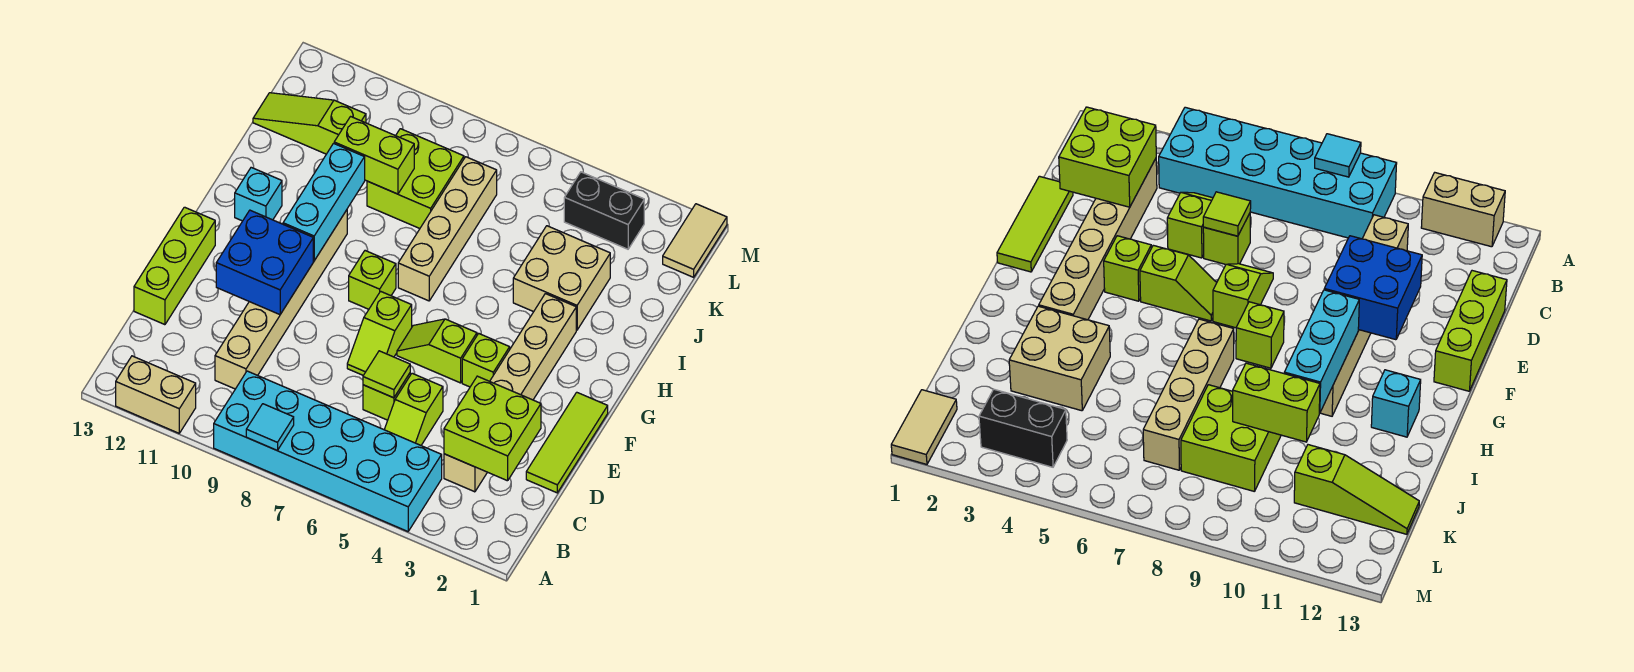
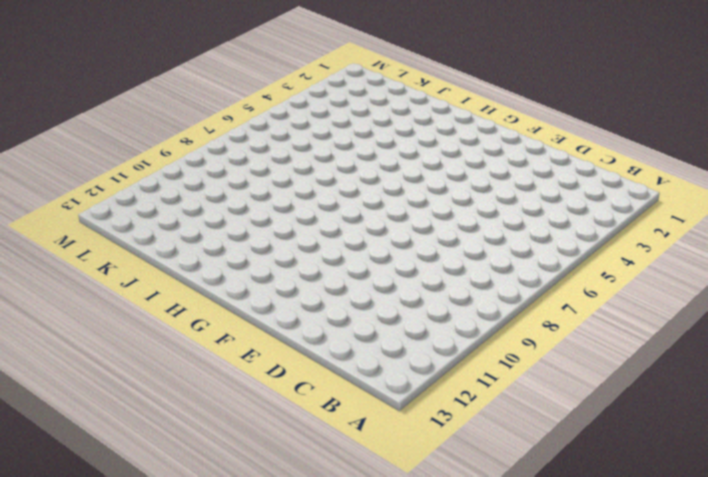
none -> cyan brick A4:B9 level 1
none -> tan brick A11:A12 level 1
none -> tan brick C3:H3 level 1

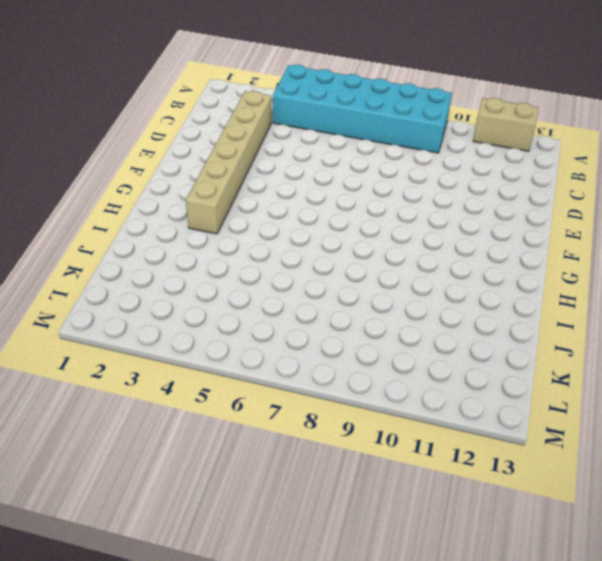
none -> lime slope C5:D5 level 1 top D
none -> tan brick C10:H10 level 1
none -> lime tile D1:F1 level 1

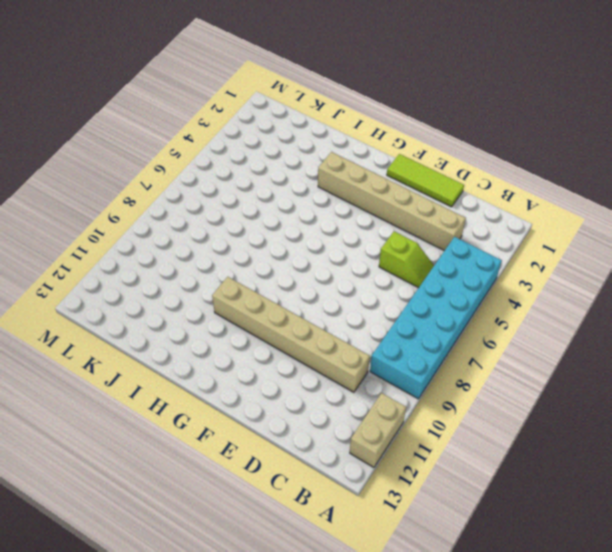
none -> lime brick D6 level 1
none -> lime brick D13:F13 level 1
none -> lime slope E7:F7 level 1 top F

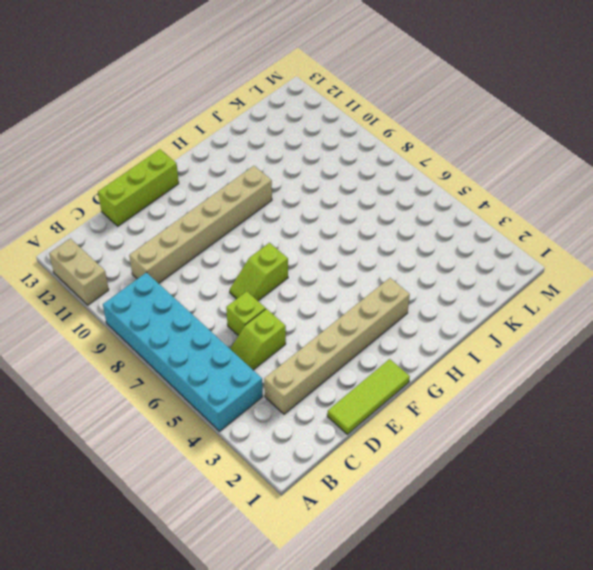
none -> lime brick F4 level 1
none -> lime slope F5:F6 level 1 top 5
none -> lime brick G8 level 1

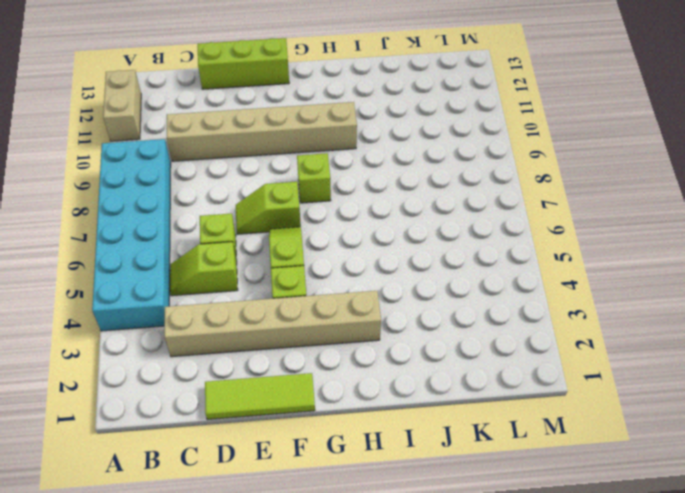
none -> tan brick H7:K7 level 1
none -> cyan brick H12 level 1
none -> tan brick I3:J4 level 1

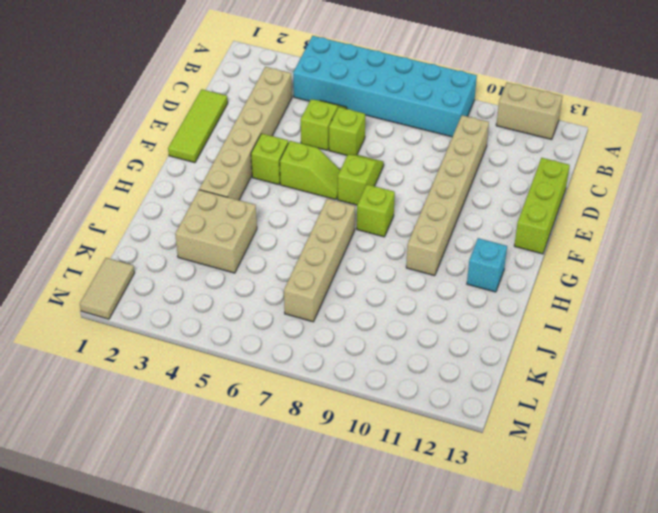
none -> lime brick J8:K9 level 1
none -> lime slope K11:K13 level 1 top 11
none -> black brick L3:L4 level 1

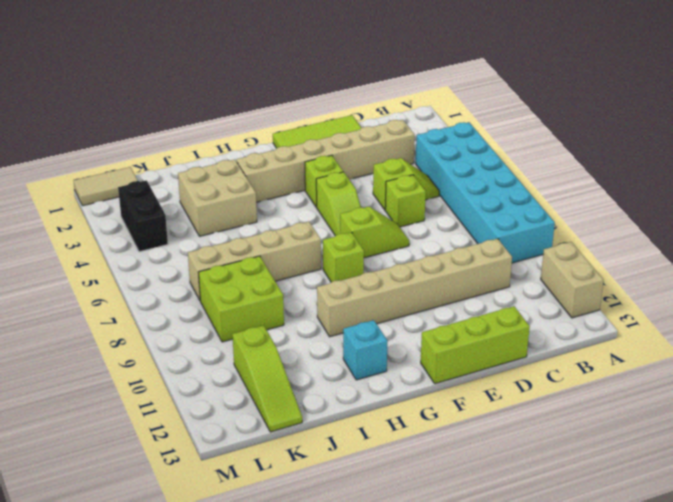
none -> cyan tile A8 level 2
none -> lime brick C2:D3 level 2
none -> lime tile D6 level 2

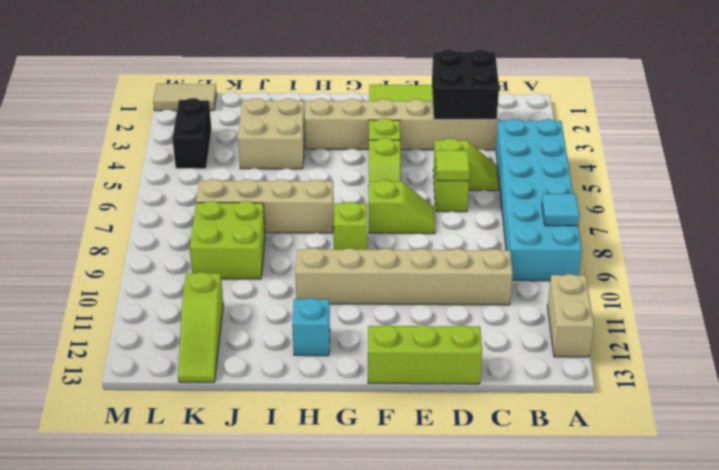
black brick C2:D3 level 2 -> lime brick C2:D3 level 2
none -> blue brick E10:F11 level 2
none -> cyan brick G10:I10 level 2
none -> lime brick J9:J10 level 2

